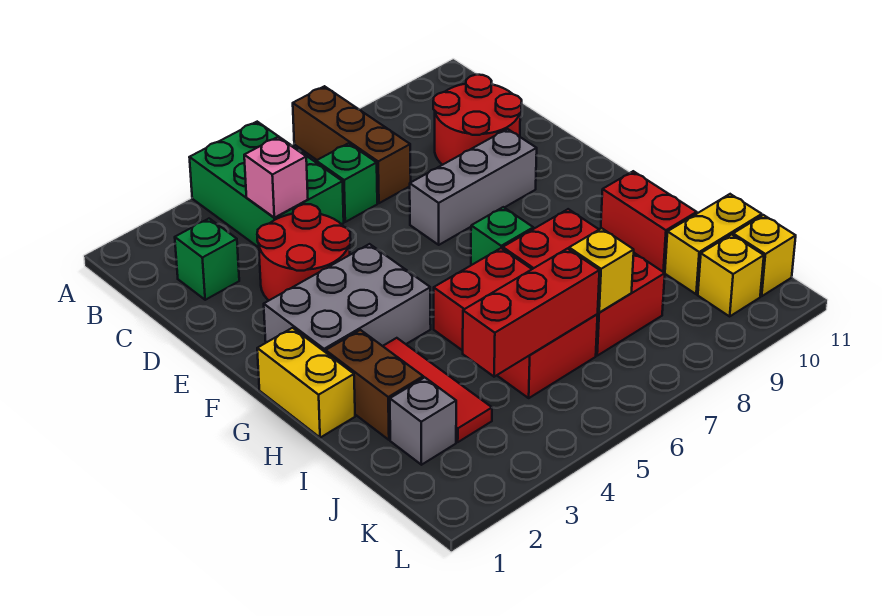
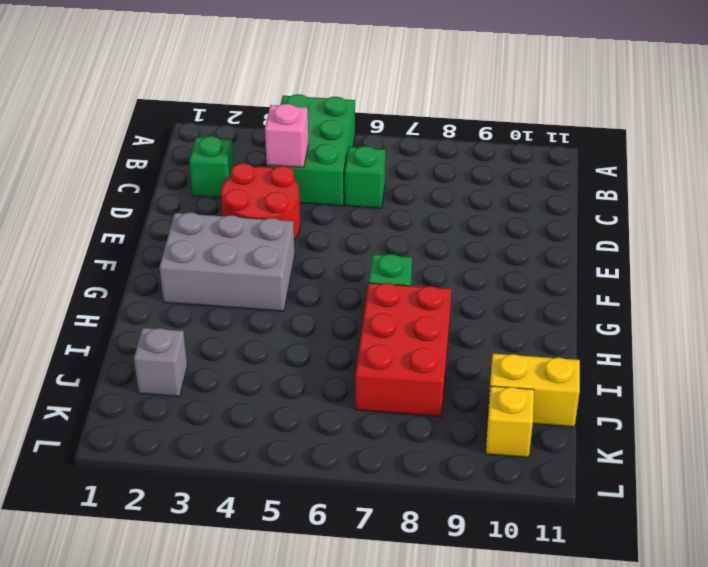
none -> brown brick A7:C7 level 1
none -> red round brick C9:D10 level 1
none -> grey brick E7:E9 level 1

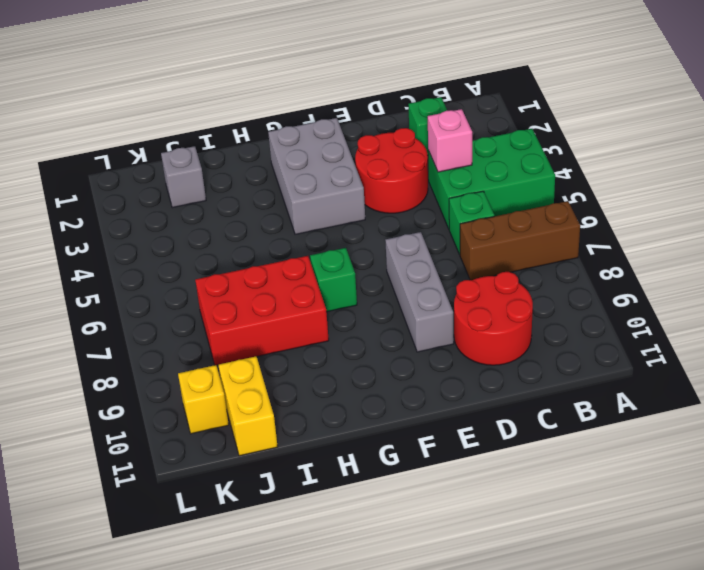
none -> yellow brick G1:H1 level 1
none -> brown brick H2:I2 level 1
none -> red tile H3:J3 level 1

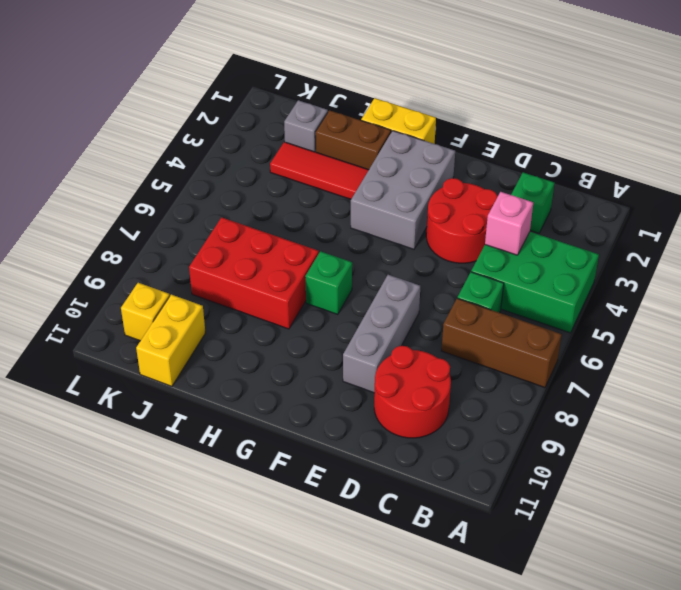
none -> red brick H5:J6 level 1
none -> red brick H10:I10 level 1
none -> yellow brick K11 level 1

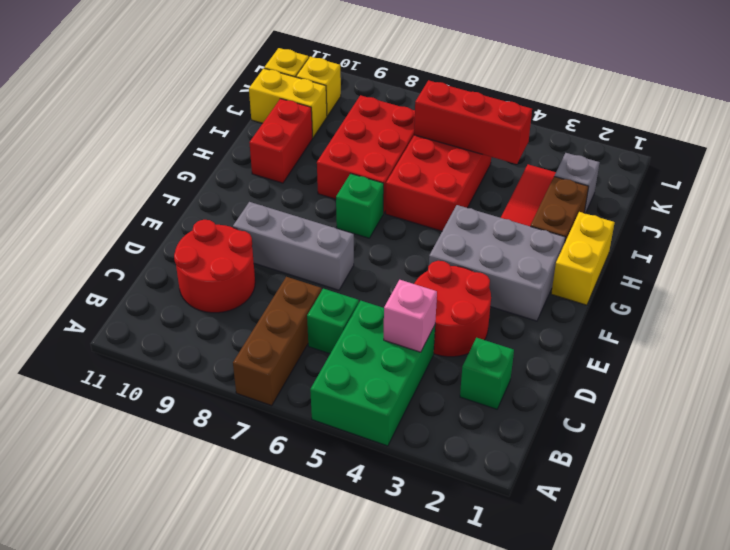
none -> yellow brick J7 level 2

